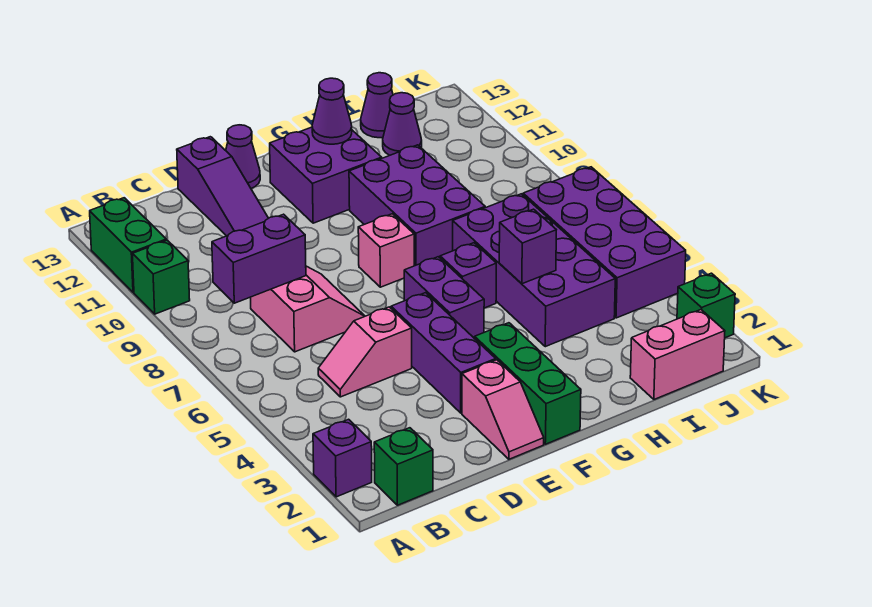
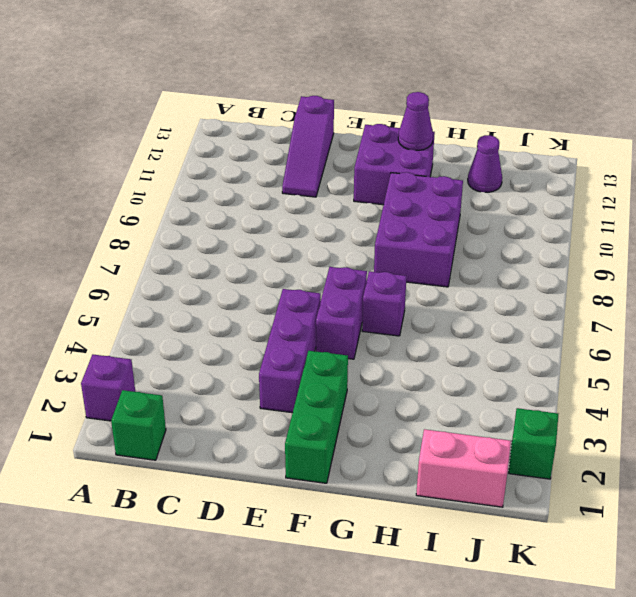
none -> green brick A10 level 1
none -> green brick A11:A12 level 1
none -> pink slope C5:D5 level 1 top D

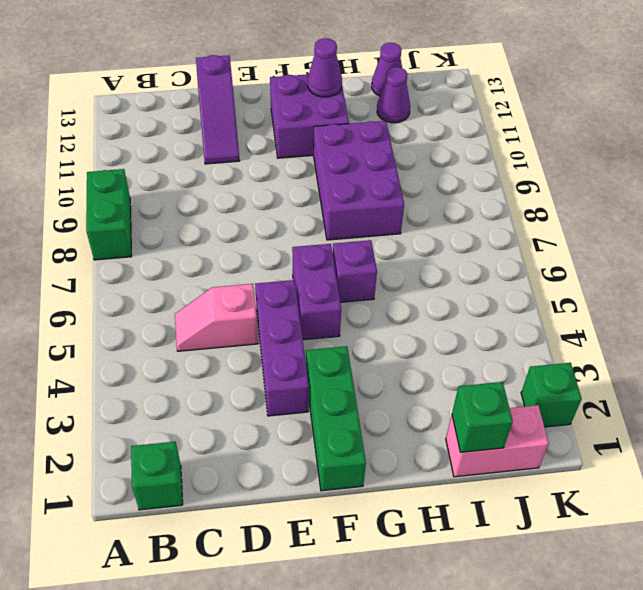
green brick A8:A9 level 1 -> green brick A11:A12 level 1
green brick I1 level 2 -> green brick A10 level 1
none -> purple brick A2 level 1
none -> pink slope C7:D8 level 1 top C
none -> pink slope E1:E2 level 1 top 2

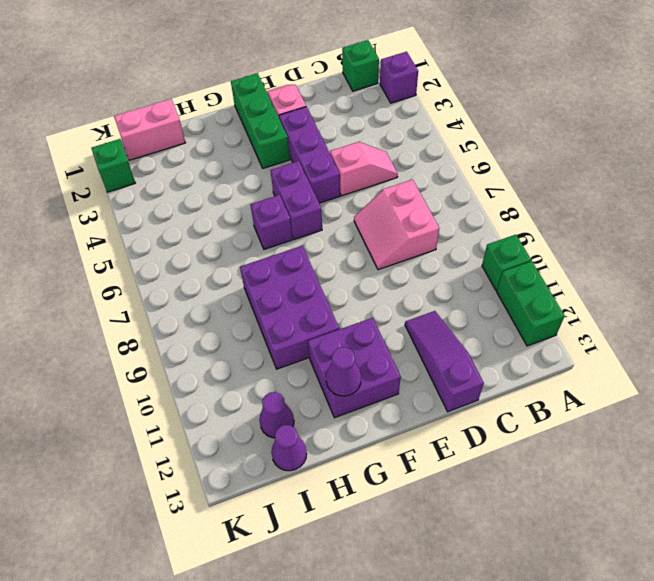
none -> purple cone E13 level 1
none -> pink brick F8 level 1
none -> purple brick H4:I7 level 1

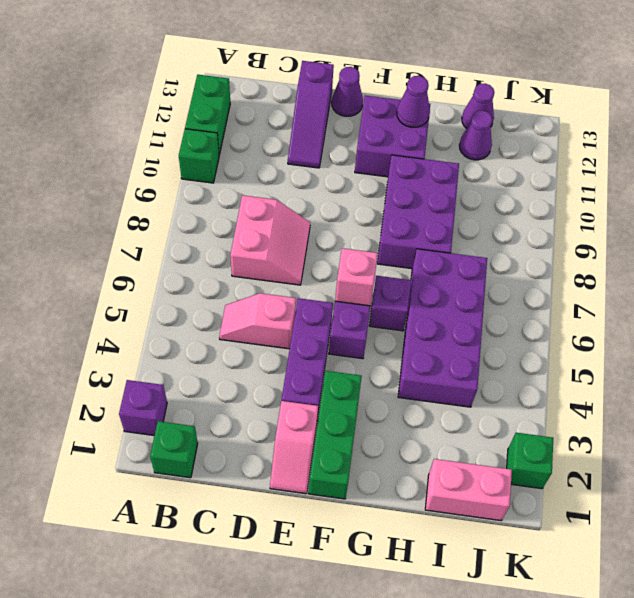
pink brick F6 level 2 -> pink brick F8 level 1
none -> purple brick J4:K7 level 1
none -> purple brick B8:C8 level 2
none -> purple brick H5 level 2

